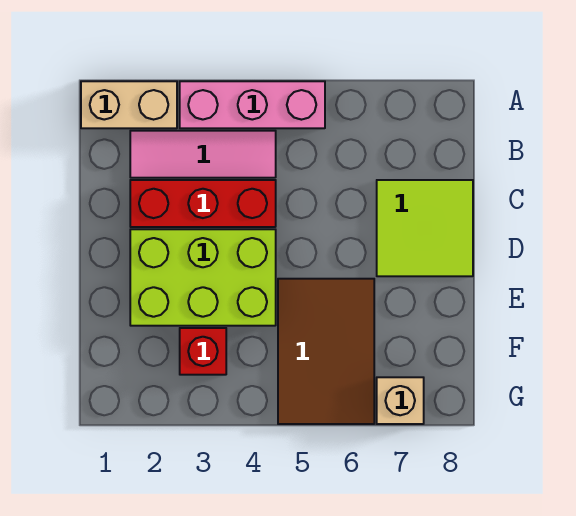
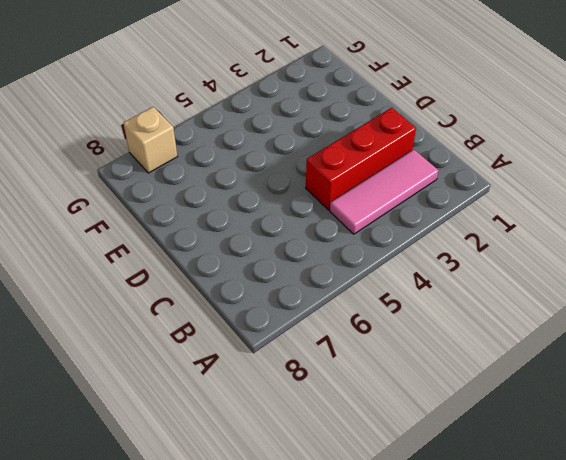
none -> tan brick A1:A2 level 1
none -> pink brick A3:A5 level 1

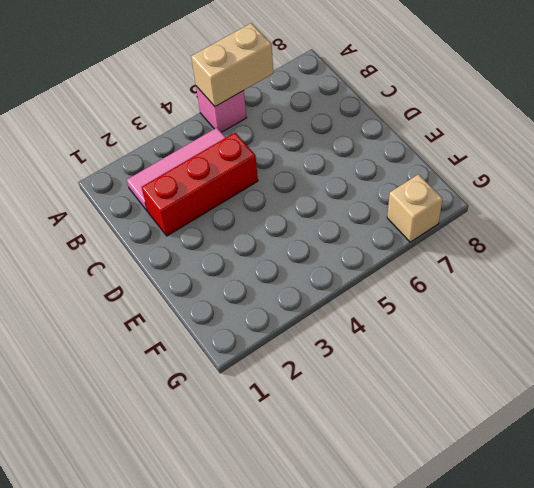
pink brick A5 level 1 -> pink brick A3:A5 level 1
tan brick A5:A6 level 2 -> tan brick A1:A2 level 1
none -> lime tile C7:D8 level 1
none -> lime brick D2:E4 level 1

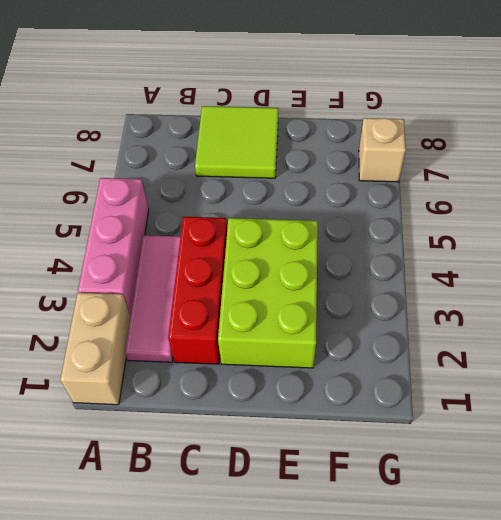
none -> brown tile E5:G6 level 1
none -> red brick F3 level 1

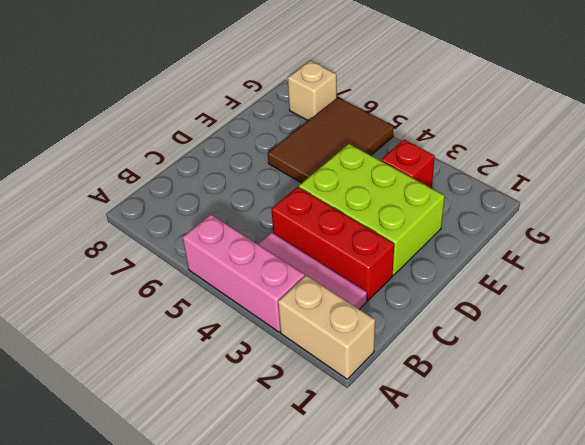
none -> lime tile C7:D8 level 1

